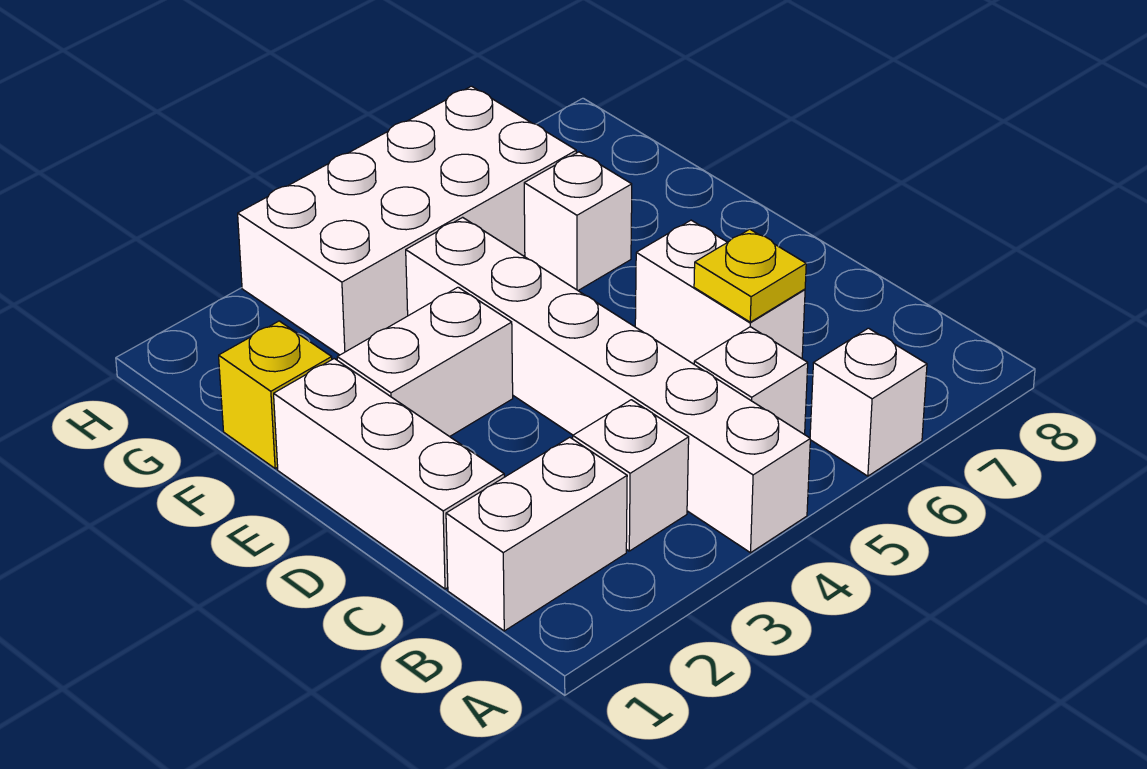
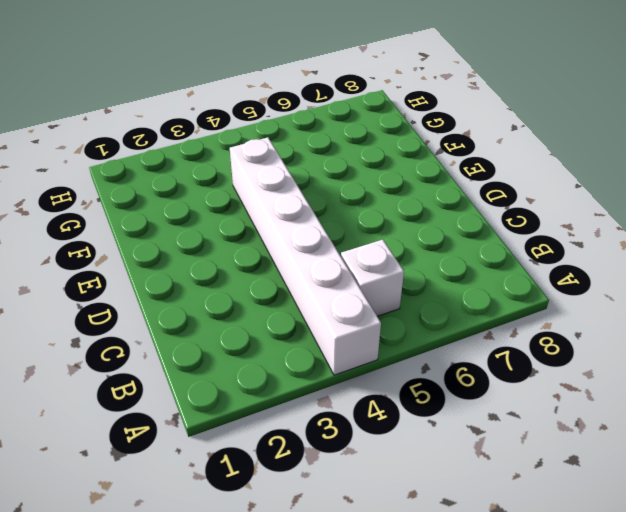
none -> white brick A6 level 1
none -> white brick B1:B2 level 1
none -> white brick B3 level 1

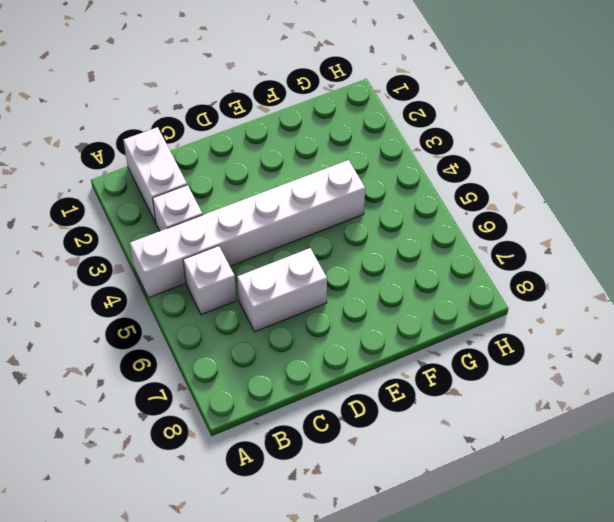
none -> white brick A6 level 1
none -> white brick C1:E1 level 1
none -> white brick E2:E3 level 1

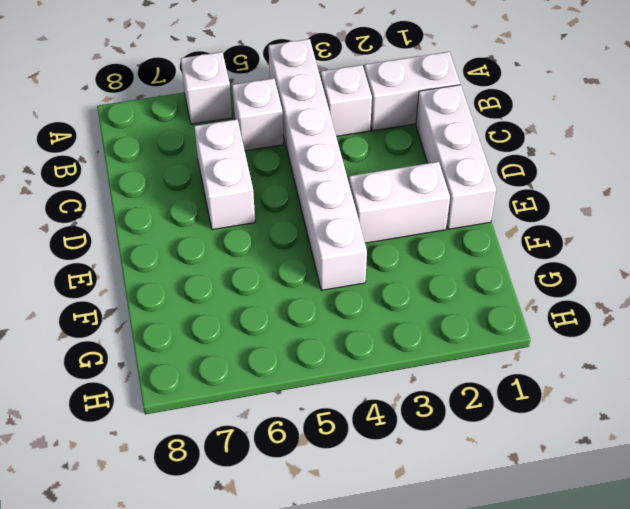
none -> yellow brick F1 level 1
none -> white brick F6 level 1
none -> white brick G3:H6 level 1

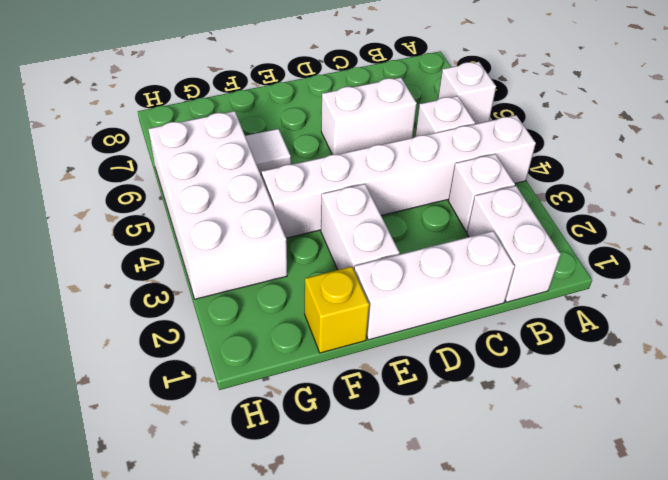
white tile F6 level 1 -> white brick F6 level 1
none -> yellow plate C6 level 2

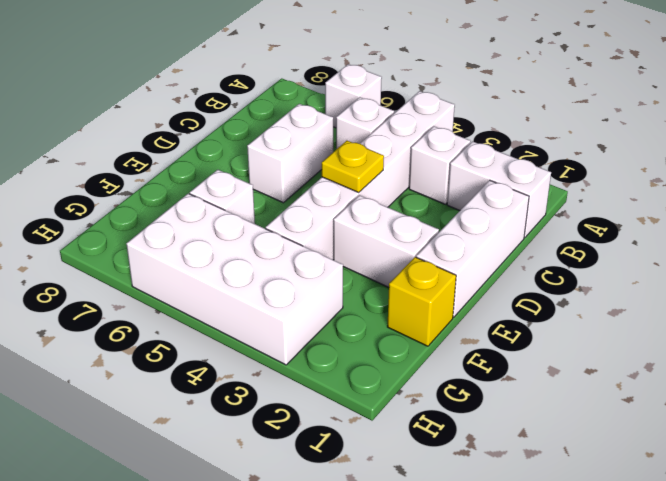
yellow plate D4 level 2 -> yellow plate C6 level 2

